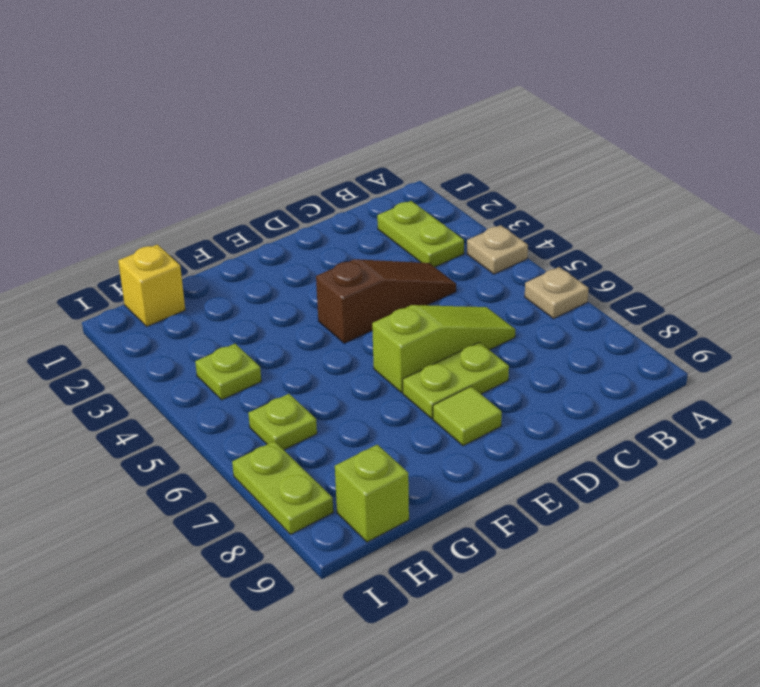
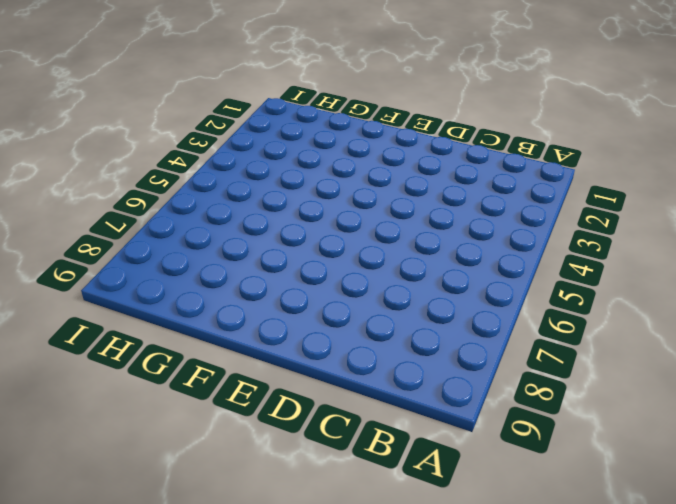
none -> tan plate A4 level 1
none -> tan plate A6 level 1
none -> lime plate B2:B3 level 1

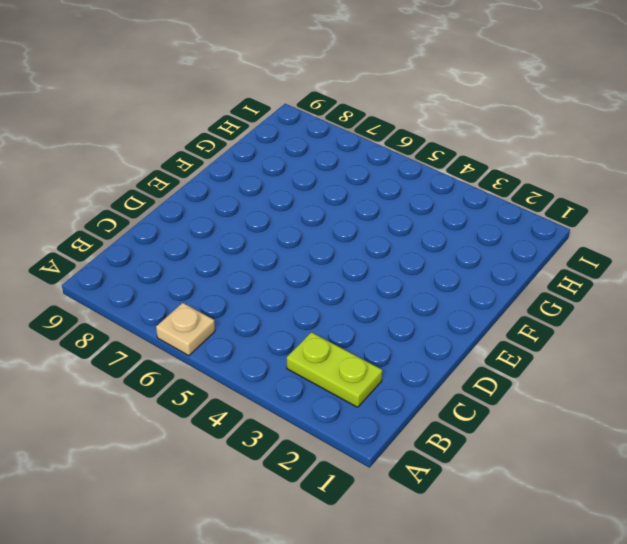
none -> tan plate A4 level 1
none -> brown slope C4:E4 level 1 top E
none -> lime slope C6:E6 level 1 top E

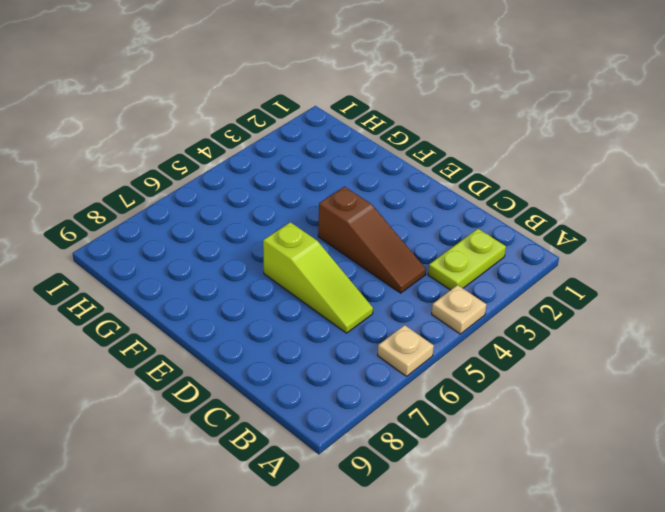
none -> lime plate D7:E7 level 1
none -> lime tile E8 level 1
none -> yellow brick H1 level 1

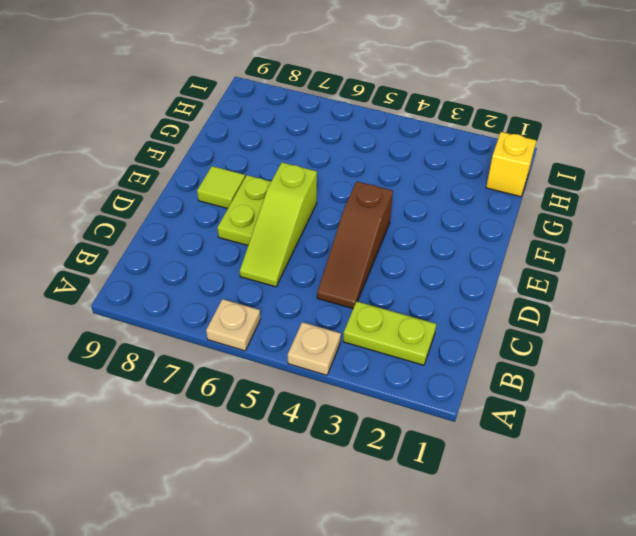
none -> lime plate H4 level 1
none -> lime plate H6 level 1
none -> lime brick H9 level 1

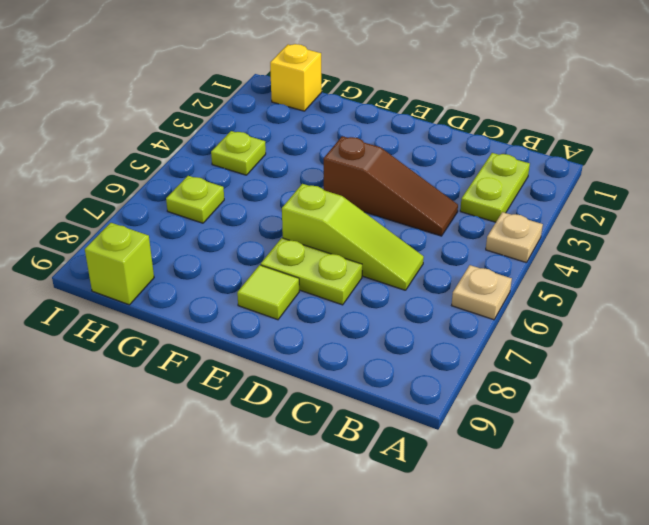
none -> lime plate I7:I8 level 1

